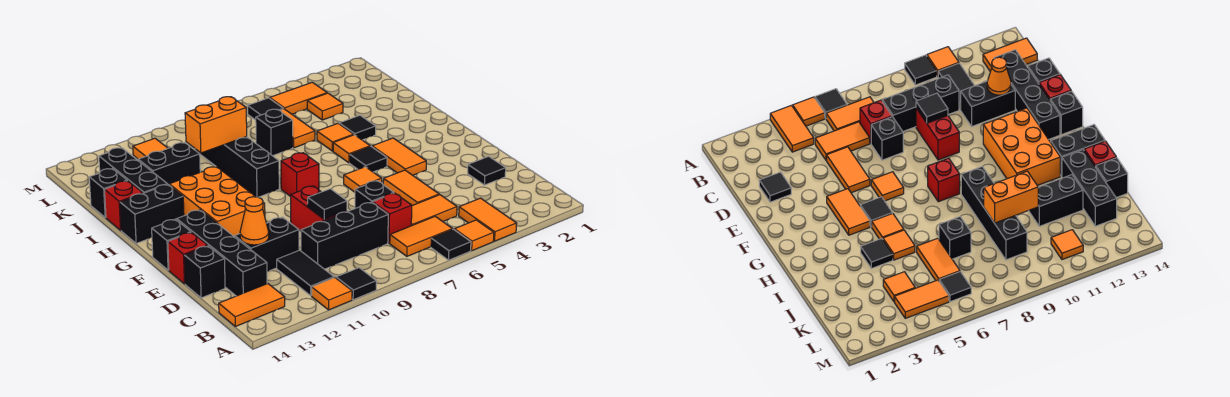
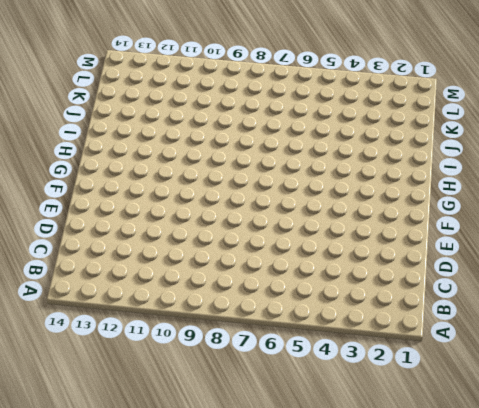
none -> orange tile A4:B4 level 1
none -> orange tile A5 level 1
none -> black tile A6 level 1
none -> black tile A10 level 1

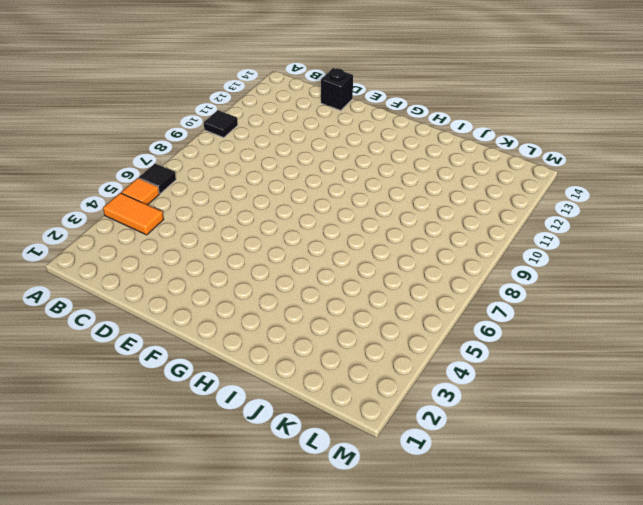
none -> orange tile A11 level 1
none -> orange tile B6:B7 level 1
none -> black tile B11:C11 level 1
none -> orange tile B13:B14 level 1

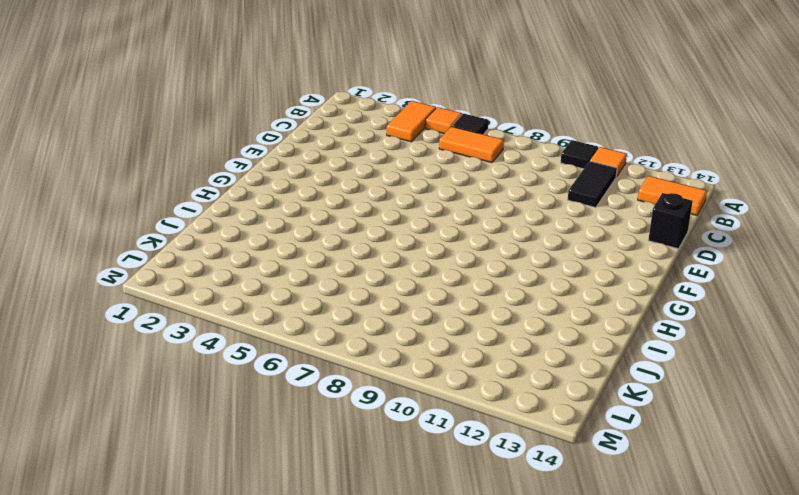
none -> orange tile C5:C6 level 1
none -> red brick C7 level 1
none -> black brick C8:C10 level 1
none -> black brick C13:F13 level 1

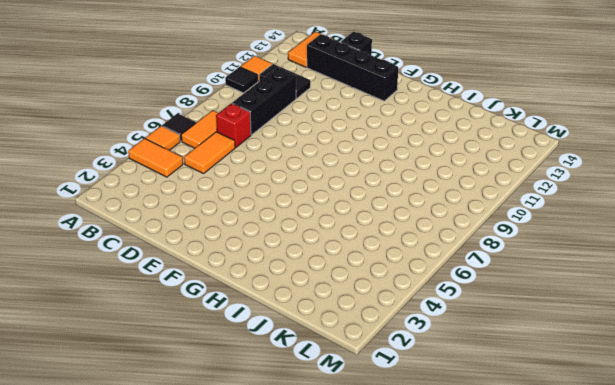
none -> black tile D2 level 1
none -> orange tile D5:E5 level 1
none -> black brick D7 level 1
none -> red brick D9:E9 level 1

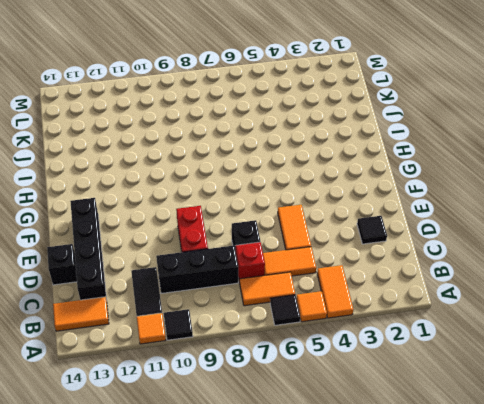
none -> black brick D11:D12 level 1
none -> red brick E14 level 1
none -> orange tile F4:G4 level 1
none -> orange tile F6 level 1

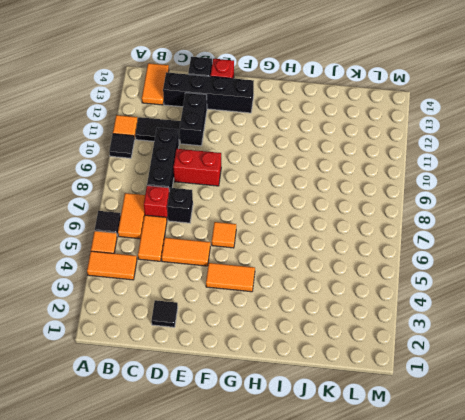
none -> orange brick F11:H12 level 1
none -> black brick F14 level 1
none -> black tile G5 level 1
none -> red brick G8 level 1

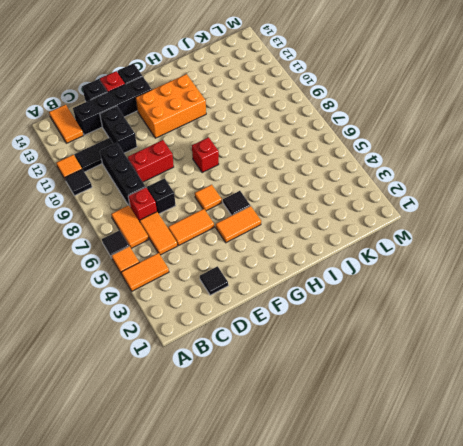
none -> orange tile H5 level 1
none -> black brick H9:K9 level 1
none -> black brick H13:H14 level 1
none -> black tile I4 level 1

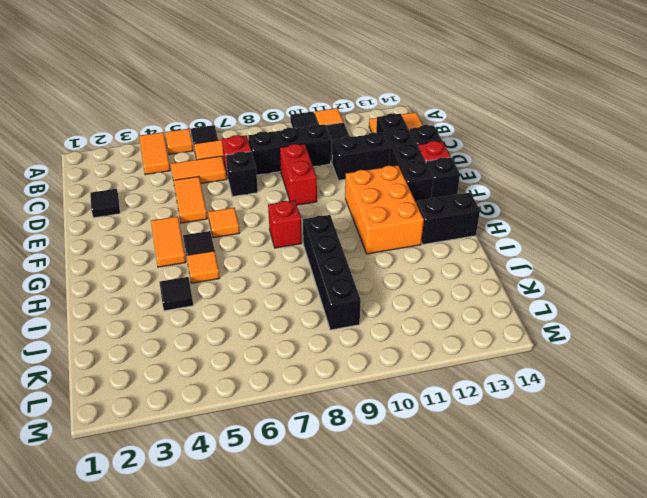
none -> orange tile I5 level 1
none -> black brick I13:K13 level 1
none -> red brick I14 level 1
none -> orange tile J6:K6 level 1

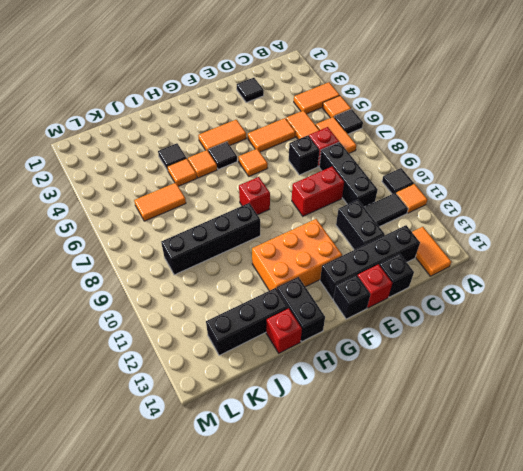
none -> black brick J7 level 1
none -> black brick J11:J12 level 1
none -> black brick J14 level 1
none -> orange tile K4 level 1

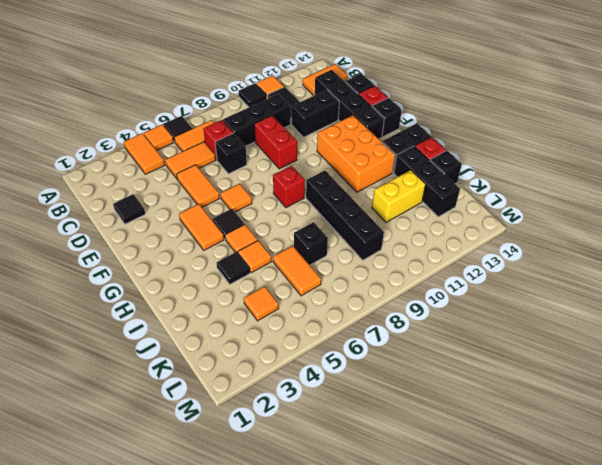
yellow brick J11:J12 level 1 -> black brick J11:J12 level 1
none -> orange tile L4:L5 level 1
none -> black tile L6 level 1
none -> orange tile L11 level 1
none -> black tile D9 level 2

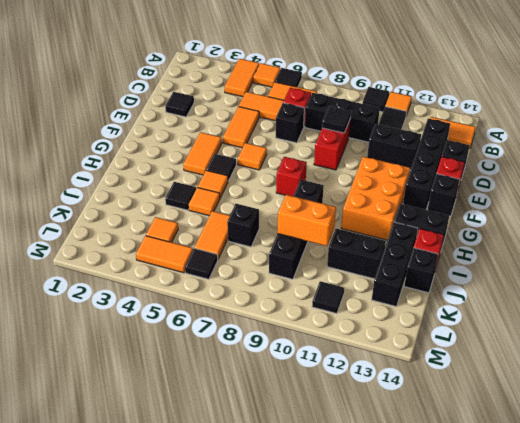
black tile L11 level 1 -> orange tile L11 level 1
none -> orange cone D12 level 2

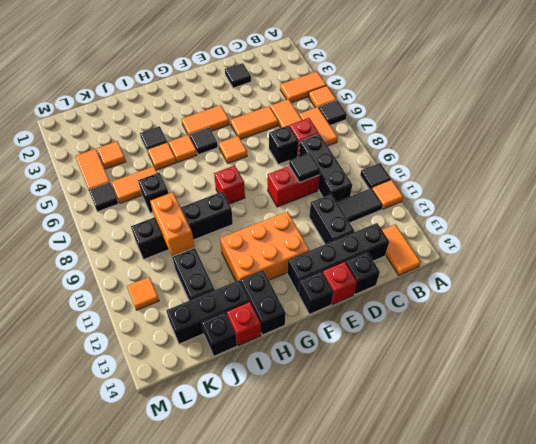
none -> orange cone D12 level 2

